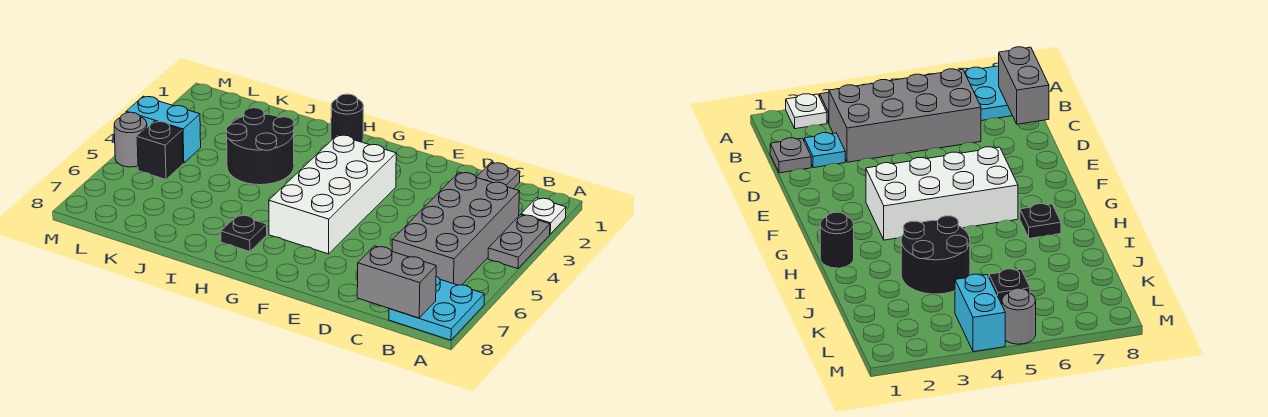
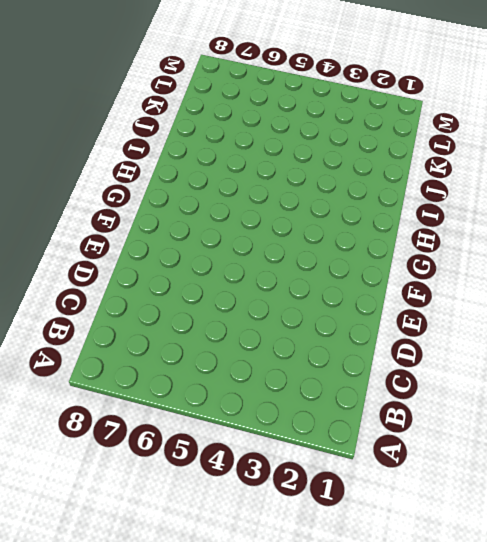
none -> white plate A2 level 1
none -> grey plate A3:A4 level 1
none -> cyan plate A7:B8 level 1

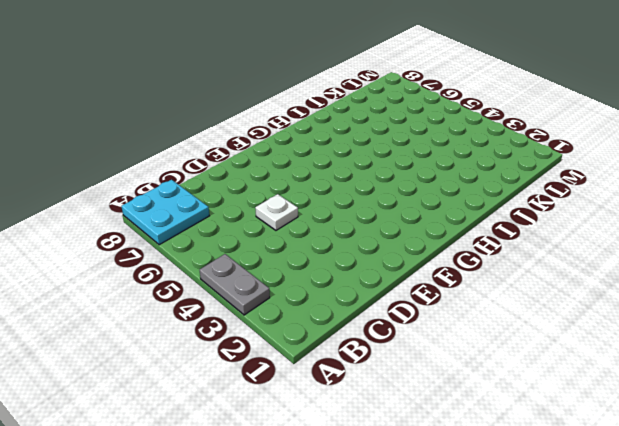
white plate D5 level 1 -> white plate A2 level 1
none -> grey brick B3:C6 level 1
none -> grey plate C1 level 1
none -> cyan plate C2 level 1

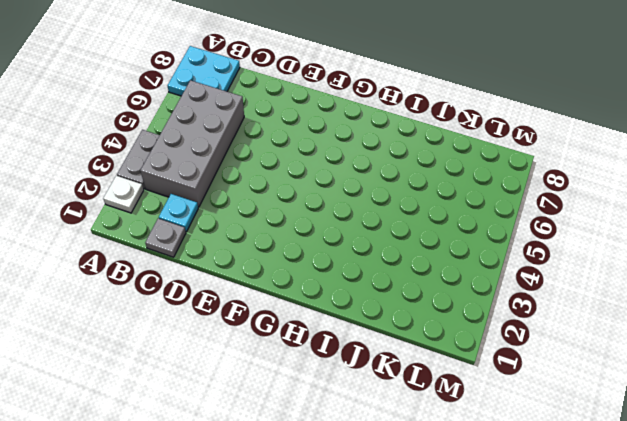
none -> white brick F3:G6 level 1
none -> black round brick H1 level 1
none -> black plate H7 level 1

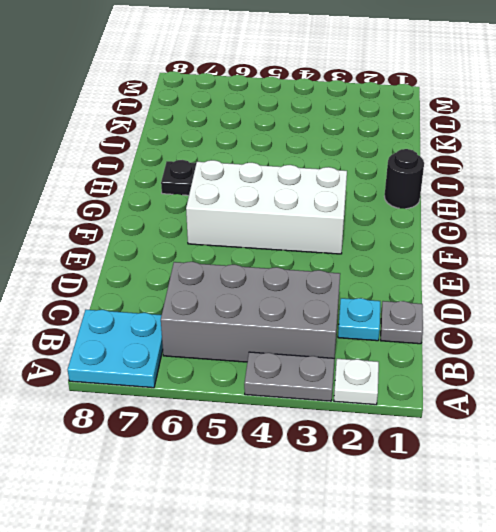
none -> black round brick I3:J4 level 1
none -> cyan brick L4:M4 level 1
none -> black brick L5 level 1

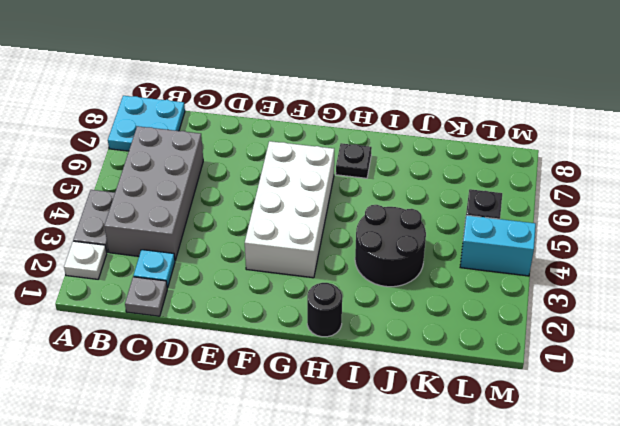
none -> grey round brick M5 level 1
none -> grey brick B8:C8 level 2

